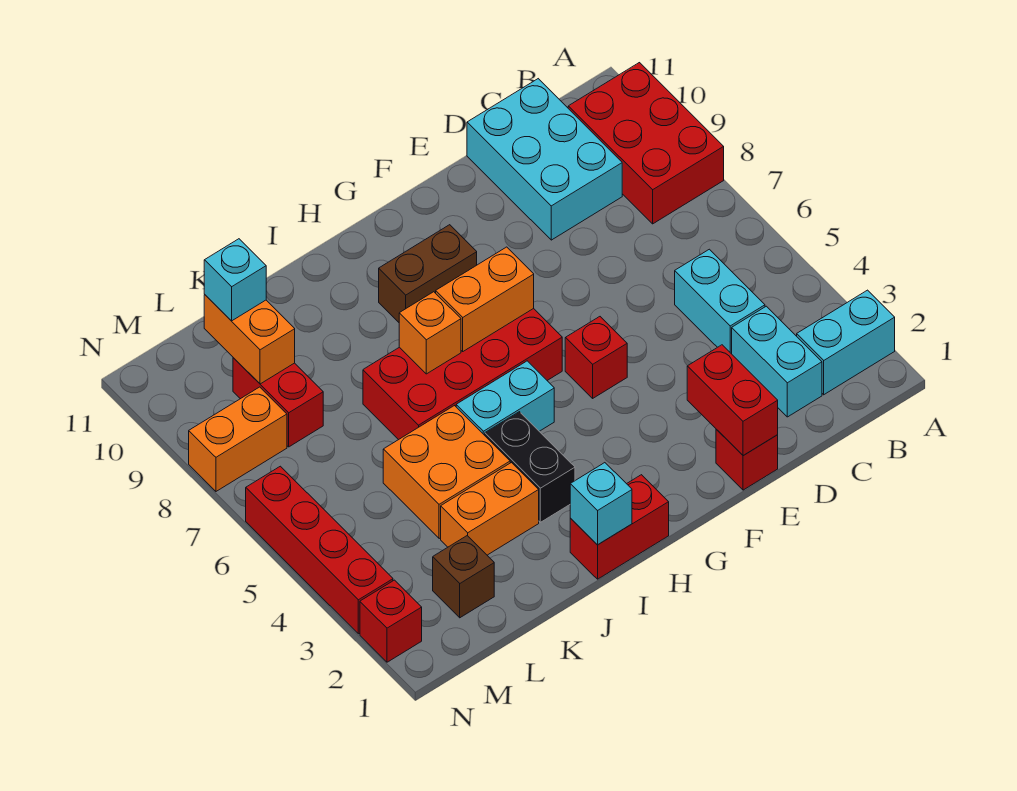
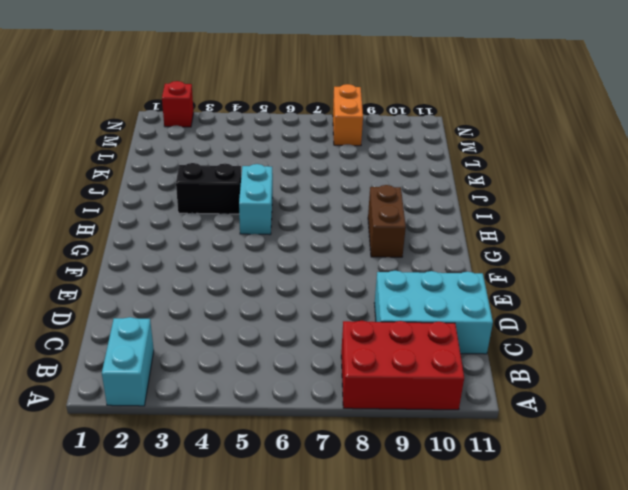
none -> cyan brick C2:C3 level 1
none -> cyan brick C4:C5 level 1
none -> red brick E1 level 1

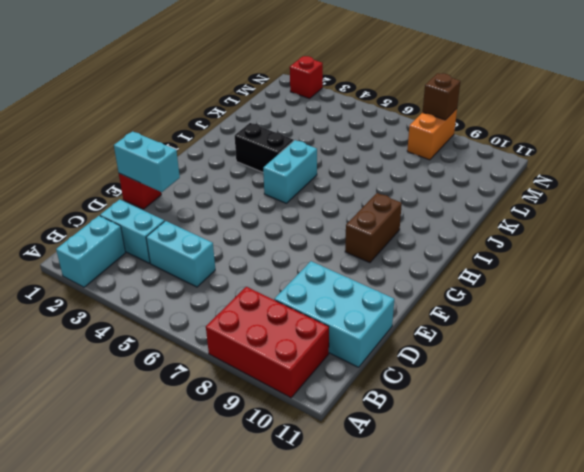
cyan brick E1:E2 level 2 -> red brick E1:E2 level 2
brown brick N8 level 2 -> brown brick L2 level 1
none -> red brick F5 level 1
none -> red brick G6:J7 level 1
none -> red brick H1:I1 level 1

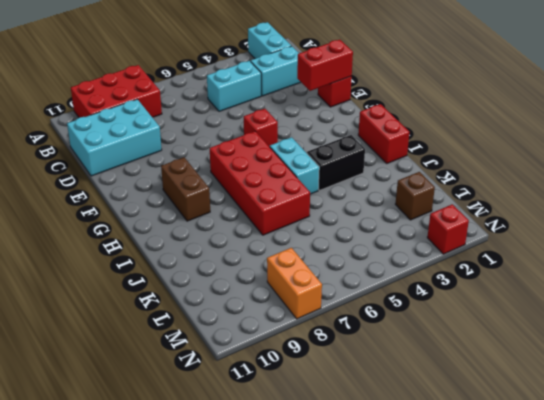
none -> orange brick J3:K3 level 1
none -> orange brick J4:K5 level 1
none -> red brick L8:L9 level 1

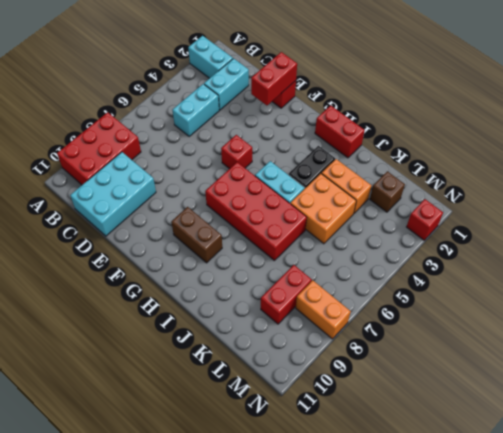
none -> red brick N3:N6 level 1
none -> orange brick G7:H7 level 2
none -> cyan brick I1 level 2

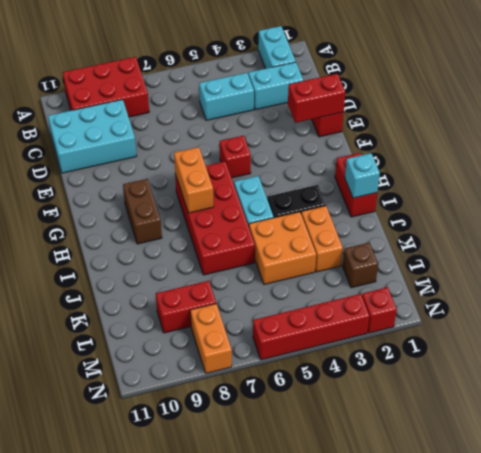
none -> orange brick I7 level 2
none -> orange brick L9:L10 level 2
none -> cyan brick L10 level 3

